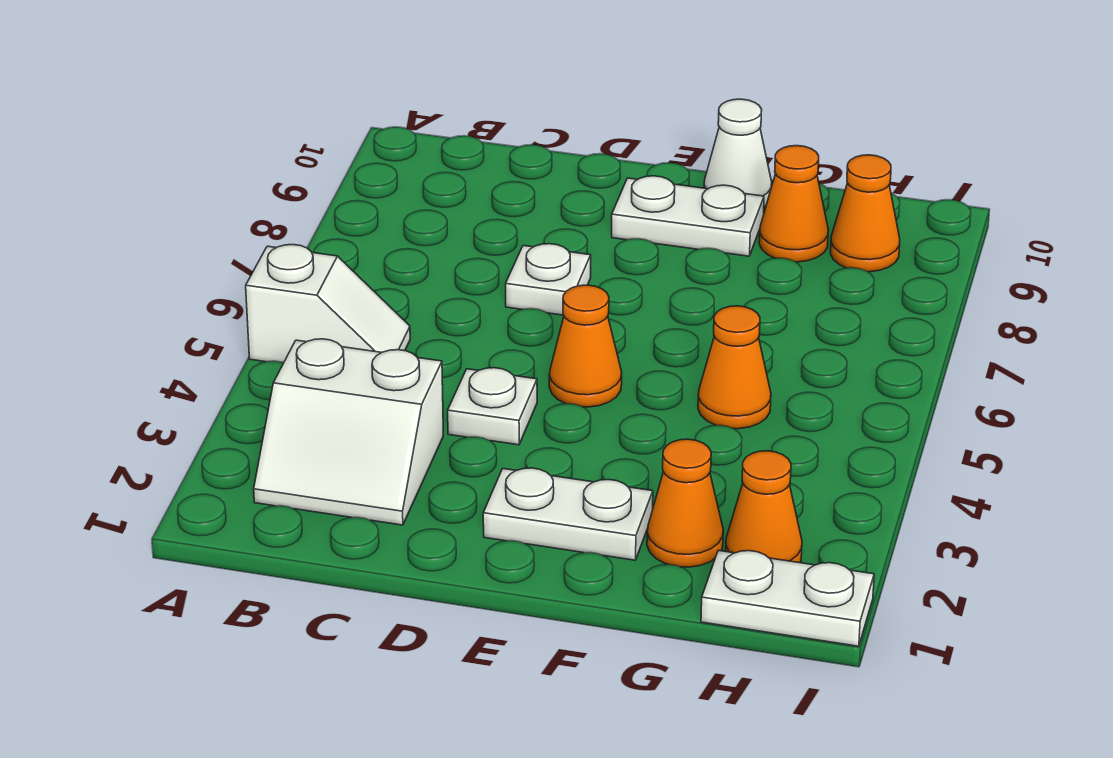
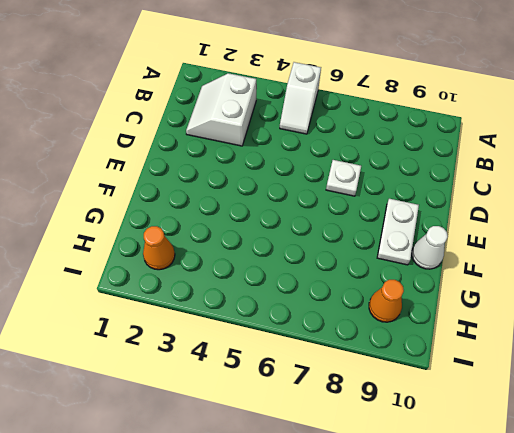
none -> white plate D4 level 1
none -> white plate E2:F2 level 1
none -> orange cone E5 level 1

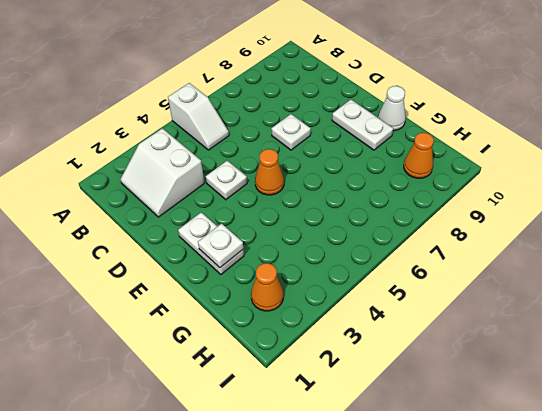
white plate F2 level 2 -> none
none -> orange cone G2 level 1
none -> orange cone G5 level 1
none -> orange cone G9 level 1

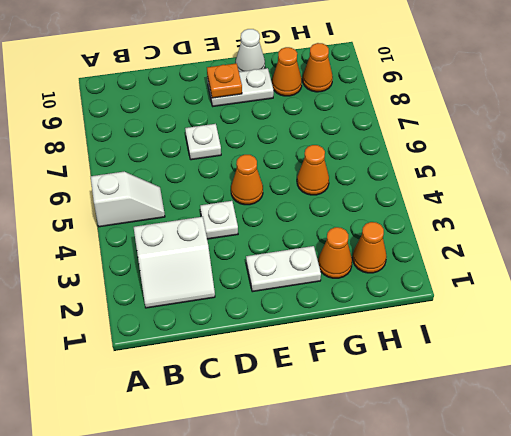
orange plate E9 level 2 -> none
none -> white plate H1:I1 level 1

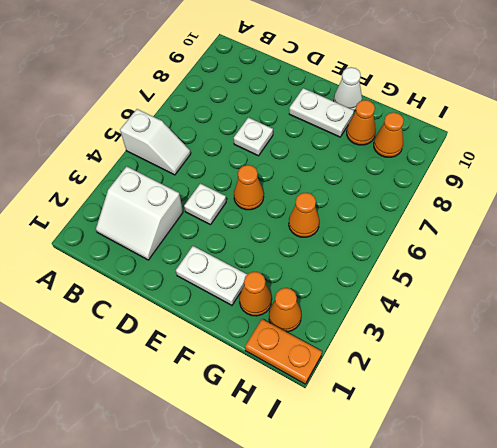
orange plate H1:I1 level 1 -> white plate H1:I1 level 1

